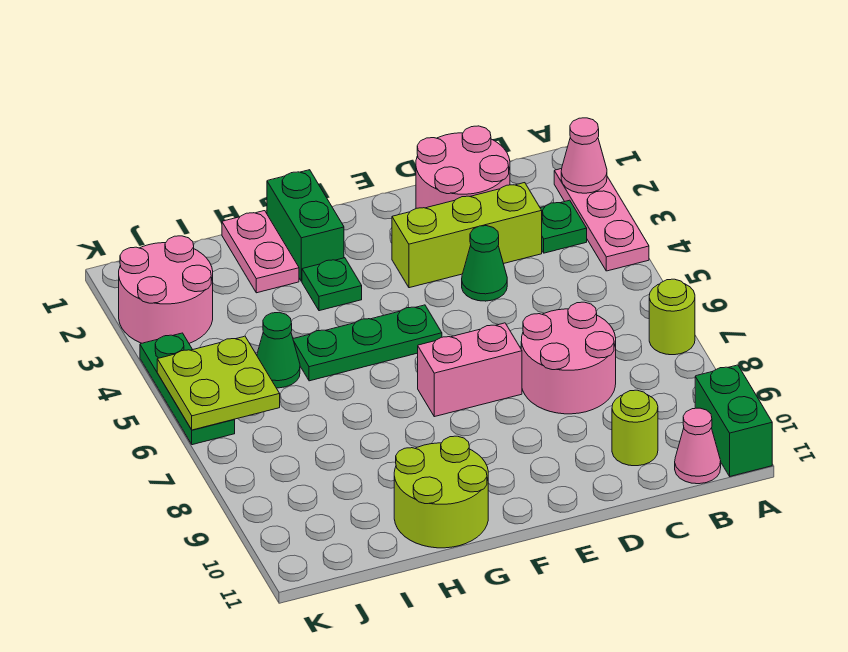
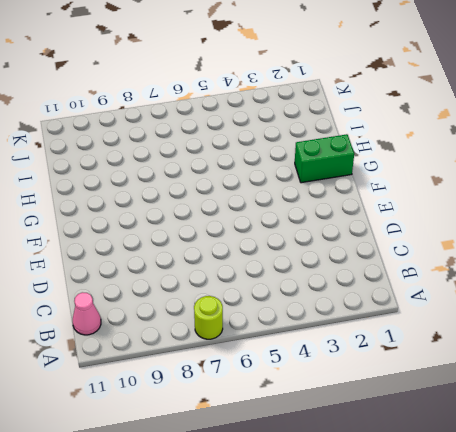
none -> pink plate A2:A4 level 1
none -> green brick A10:A11 level 1
none -> green plate B3 level 1

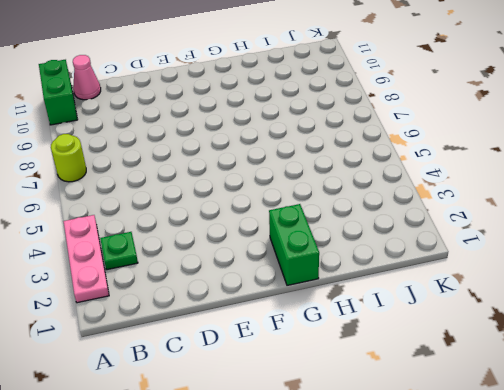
none -> pink round brick C1:D2 level 1
none -> lime brick C3:E3 level 1
none -> pink round brick C7:D8 level 1

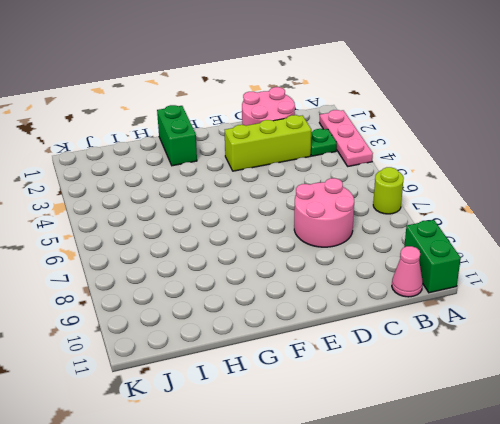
none -> lime round brick C10 level 1
none -> green cone D4 level 1
none -> pink brick E7:F7 level 1

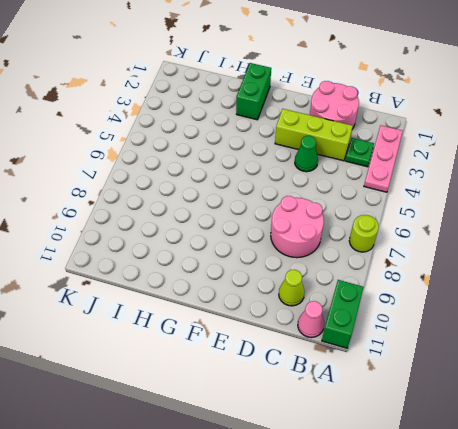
lime cone C10 level 1 -> lime round brick C10 level 1
none -> pink brick E7:F7 level 1
none -> green plate F5:H5 level 1
none -> green plate G3 level 1

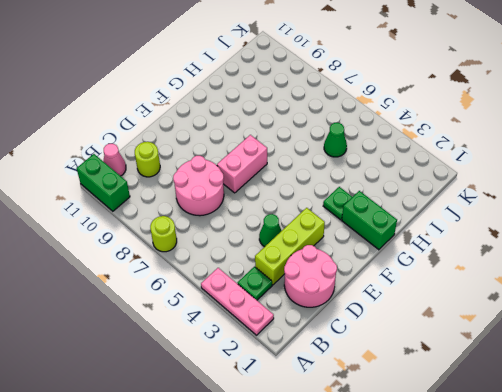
none -> green plate F5:H5 level 1
none -> lime round brick G10:H11 level 1
none -> pink plate H1:H2 level 1

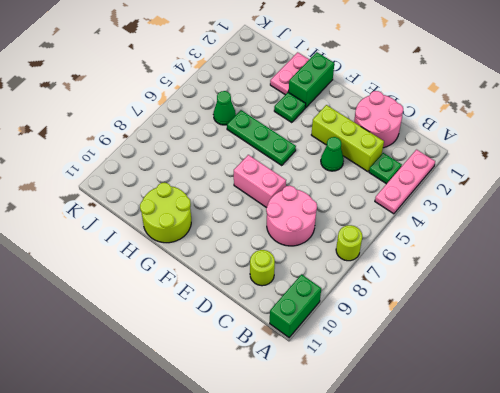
none -> pink cone B11 level 1
none -> pink round brick J2:K3 level 1
none -> green plate K4:K6 level 1

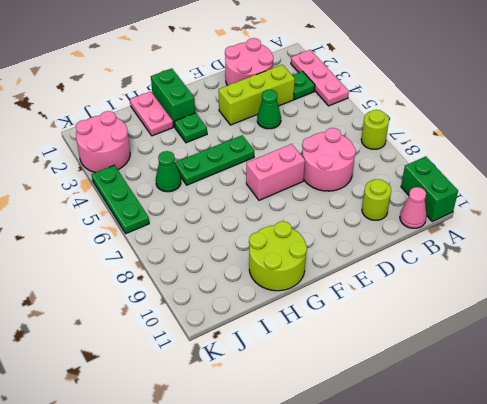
none -> pink cone A2 level 2
none -> lime plate J5:K6 level 2

